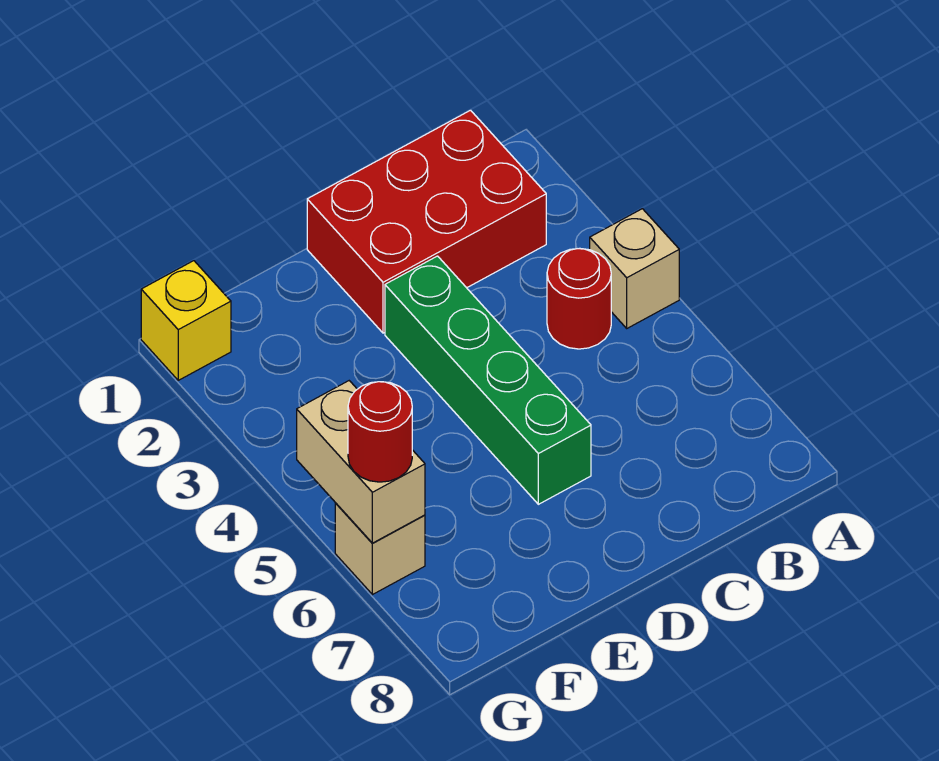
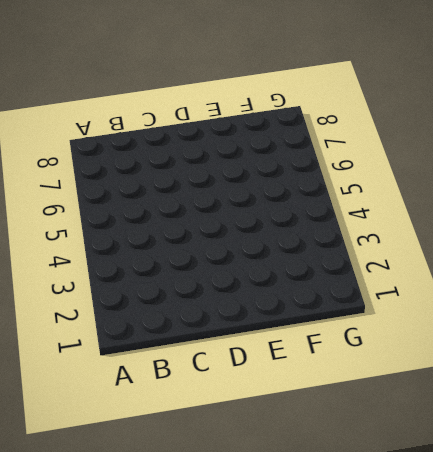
none -> tan brick A4 level 1
none -> red brick B1:D2 level 1

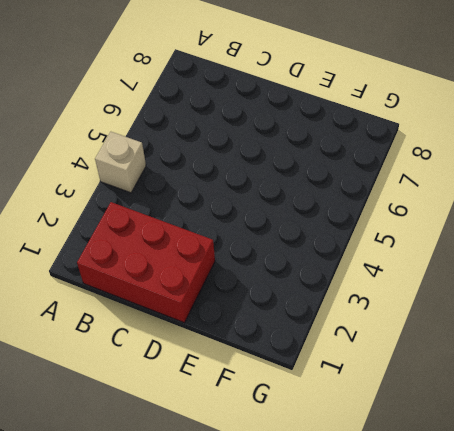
none -> red round brick B4 level 1
none -> green brick D3:D6 level 1

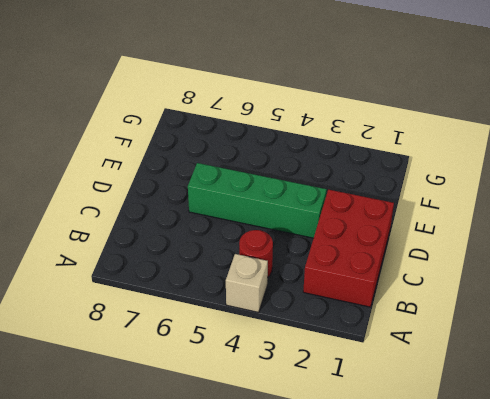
none -> yellow brick G1 level 1
none -> tan brick G6 level 1

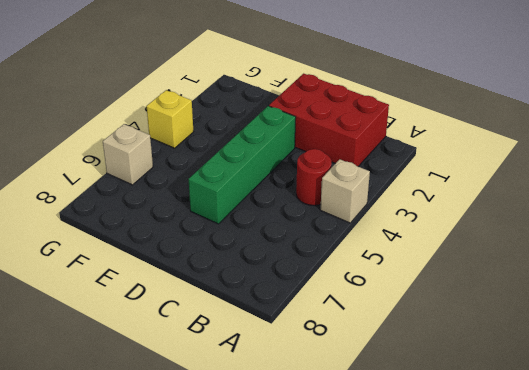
yellow brick G4 level 1 -> yellow brick G1 level 1
none -> tan brick G5:G6 level 2
none -> red round brick G6 level 3

